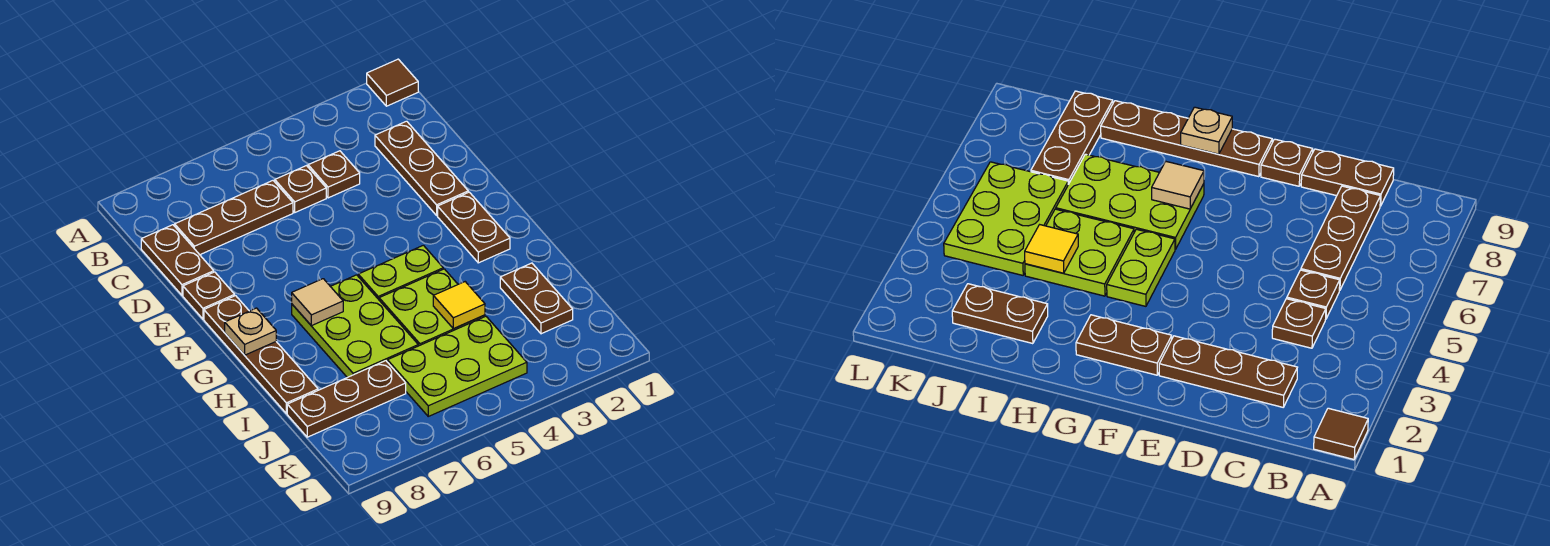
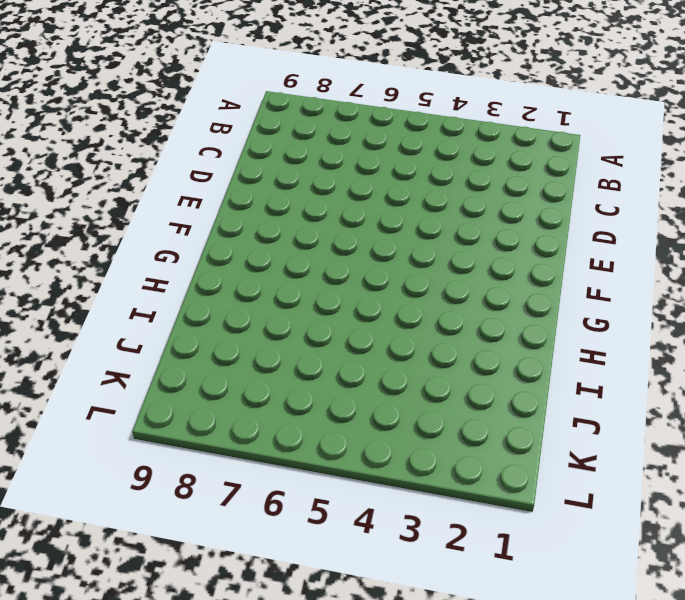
none -> brown tile A1 level 1
none -> brown plate C2:E2 level 1
none -> brown plate C4 level 1

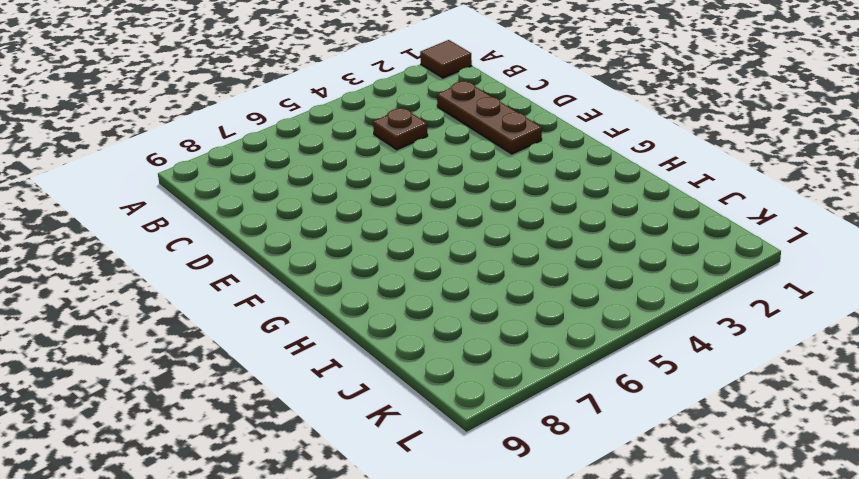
none -> brown plate C5 level 1
none -> brown plate C6:C8 level 1
none -> brown plate C9:D9 level 1

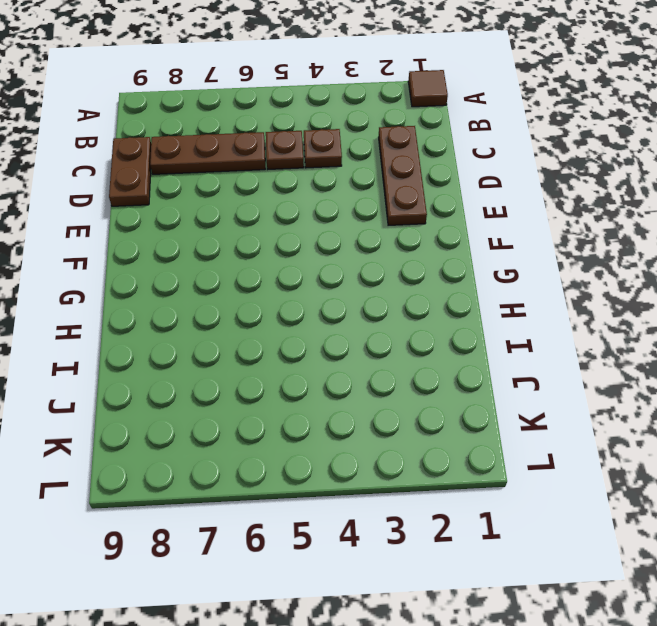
none -> brown plate E9 level 1
none -> brown plate F2:G2 level 1
none -> brown plate F9:I9 level 1

